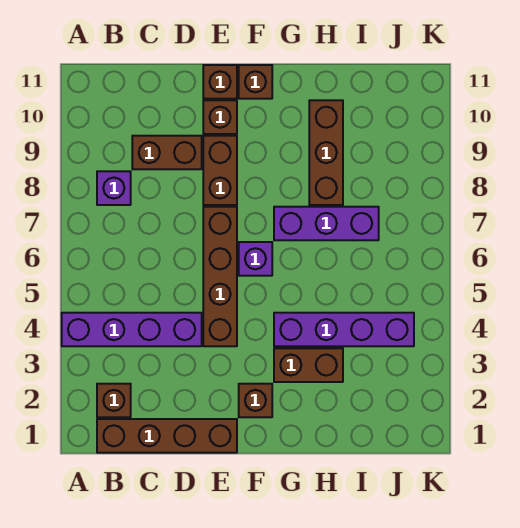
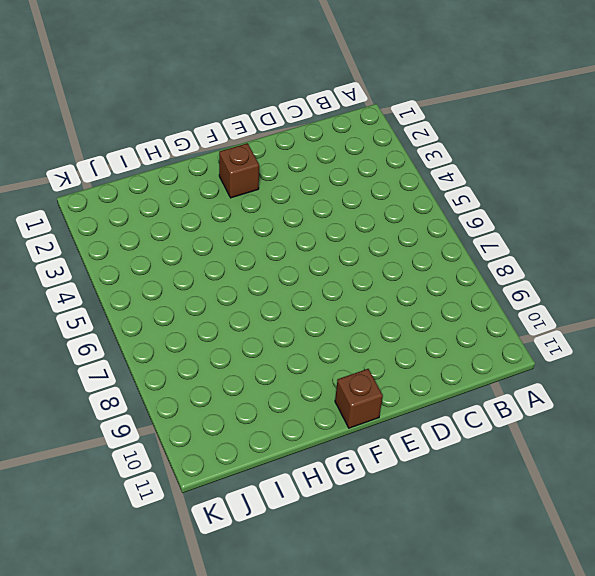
none -> purple brick A4:D4 level 1
none -> brown brick B1:E1 level 1
none -> brown brick B2 level 1

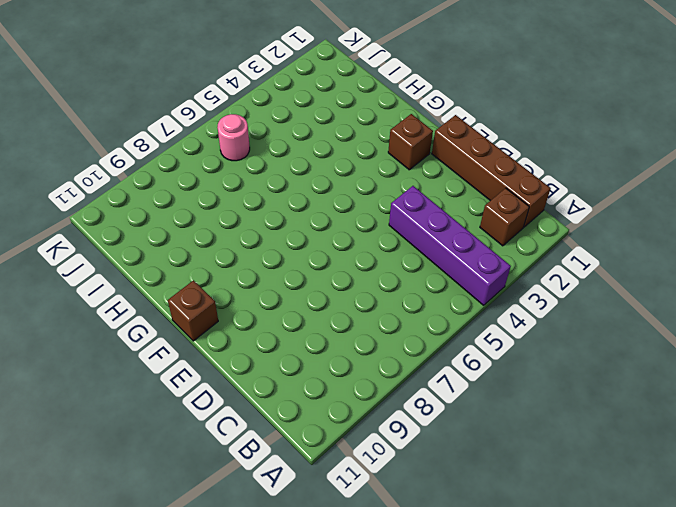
pink round brick J6 level 1 -> none
none -> purple brick B8 level 1
none -> brown brick C9:D9 level 1
none -> brown brick E4:E7 level 1

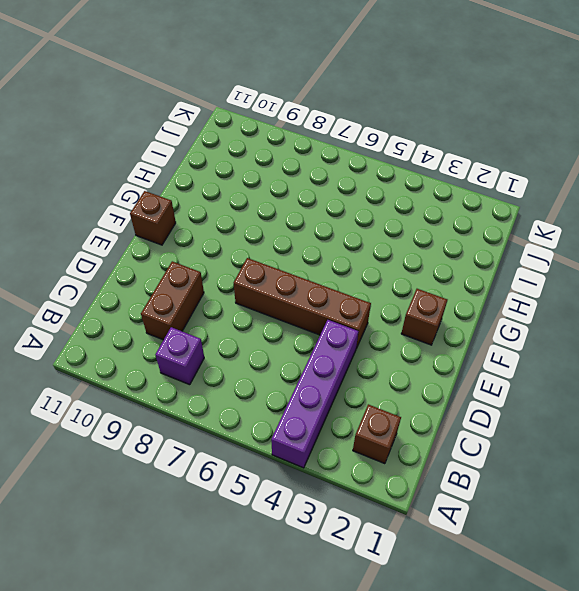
none -> brown brick B1:E1 level 1
none -> brown brick E8:E9 level 1
none -> brown brick E10 level 1

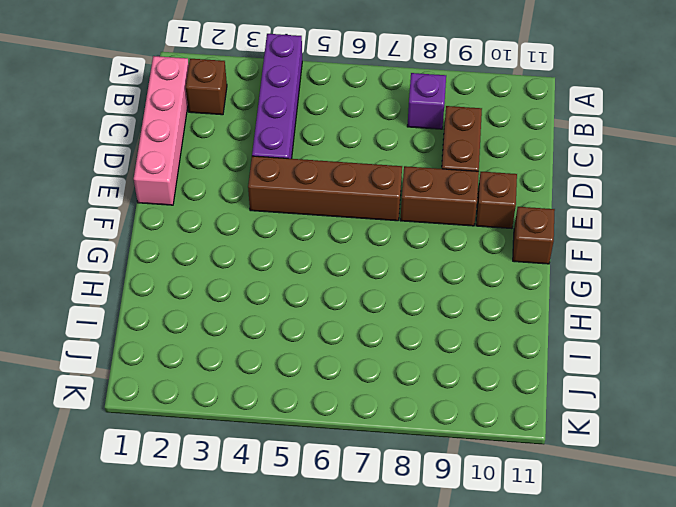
pink brick B1:E1 level 1 -> brown brick B1:E1 level 1
none -> brown brick E11 level 1
none -> brown brick F2 level 1
none -> purple brick F6 level 1

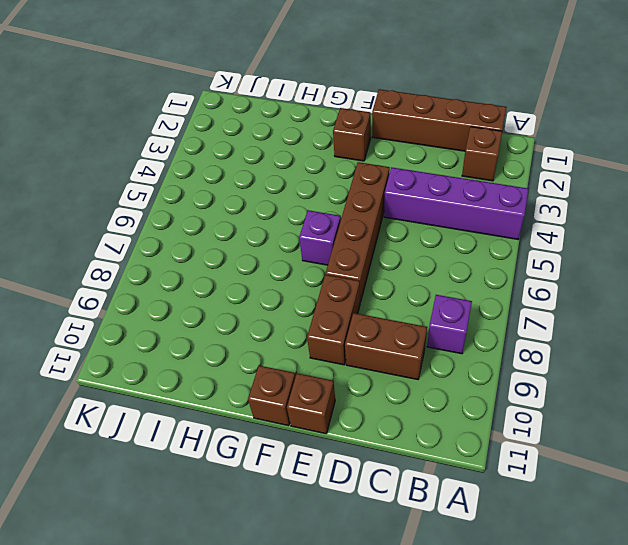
none -> brown brick E10 level 1
none -> brown brick G3:H3 level 1
none -> purple brick G4:J4 level 1

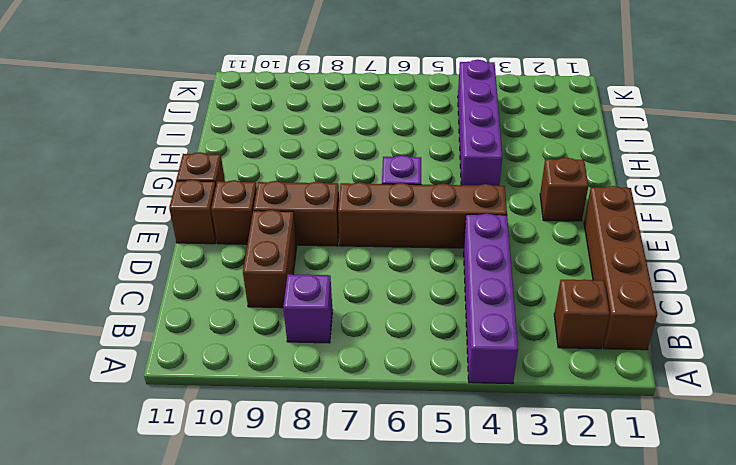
none -> brown brick G3:H3 level 1
none -> purple brick G7:I7 level 1
none -> brown brick H8:H10 level 1

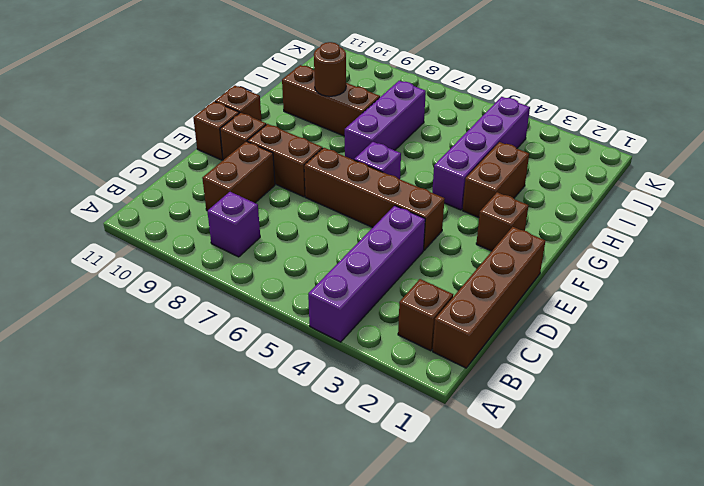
brown round brick H9 level 2 -> none

